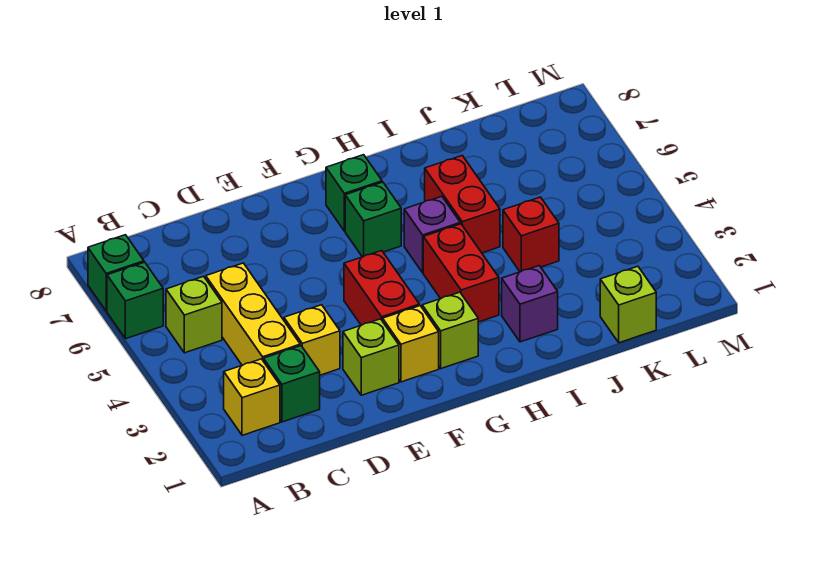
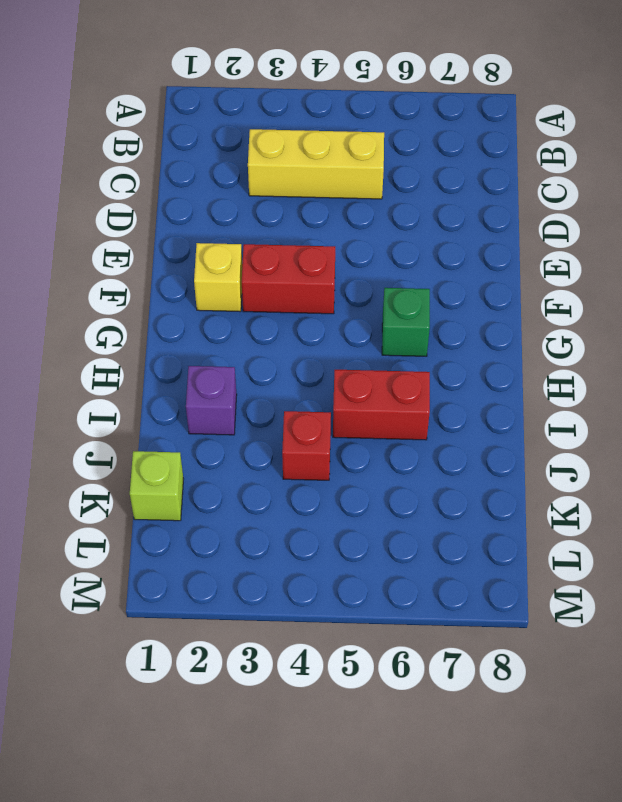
none -> green brick A6 level 1
none -> green brick A7 level 1
none -> yellow brick B2 level 1

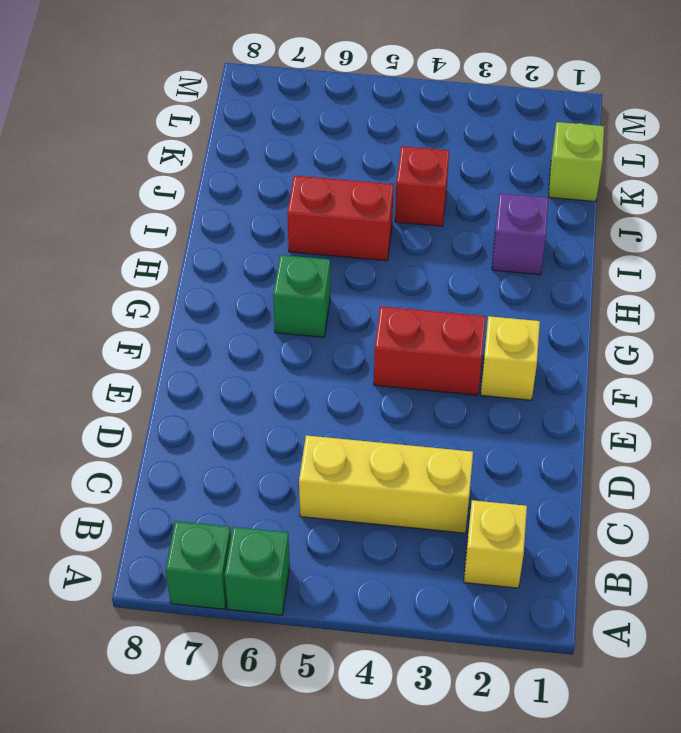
none -> lime brick B5 level 1
none -> green brick C2 level 1
none -> yellow brick D3 level 1

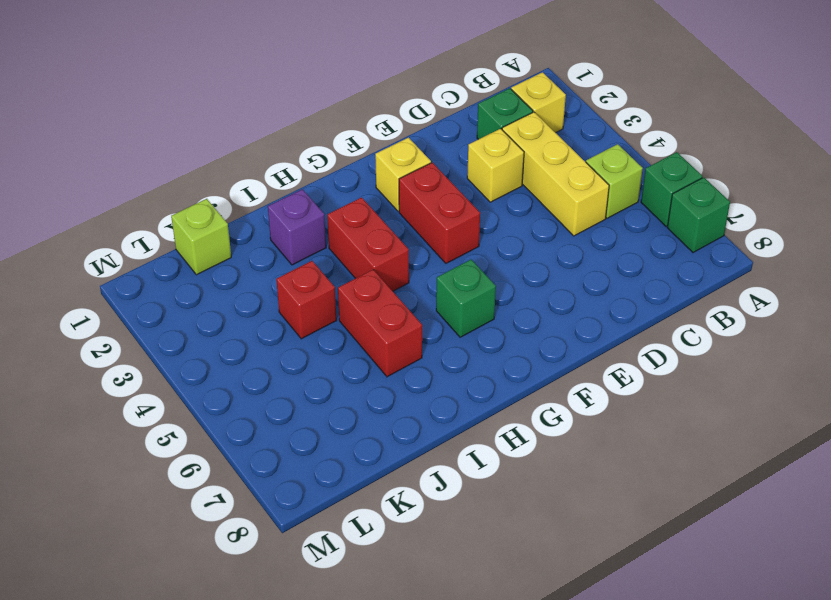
none -> lime brick E2 level 1
none -> lime brick G2 level 1
none -> green brick G7 level 1

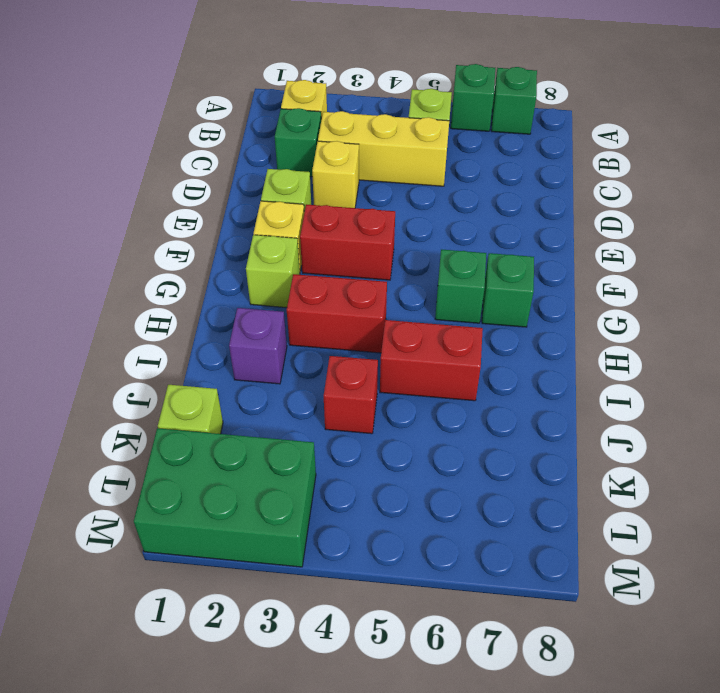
green brick L1:M3 level 1 -> none
none -> purple brick H5 level 1

